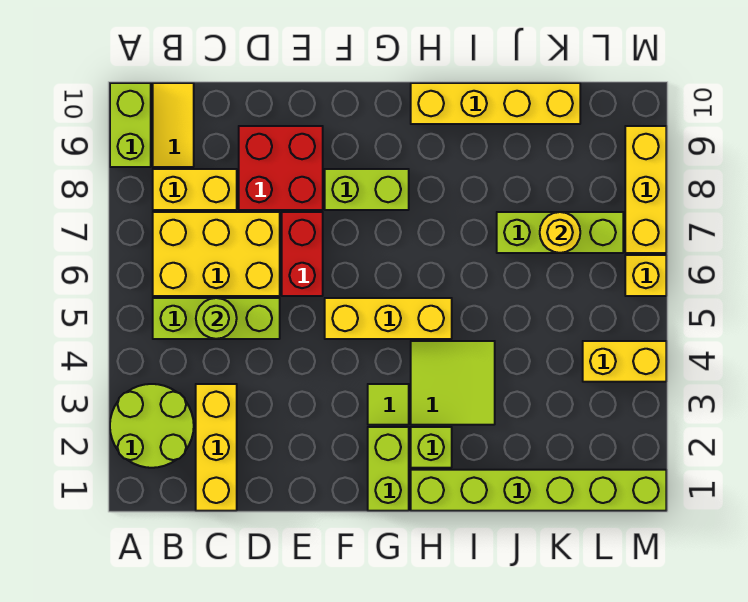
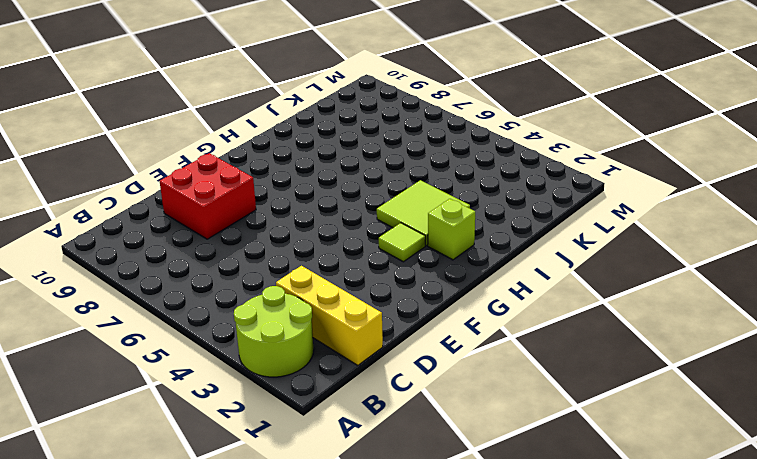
none -> lime brick A9:A10 level 1
none -> lime brick B5:D5 level 1
none -> yellow brick B6:D7 level 1

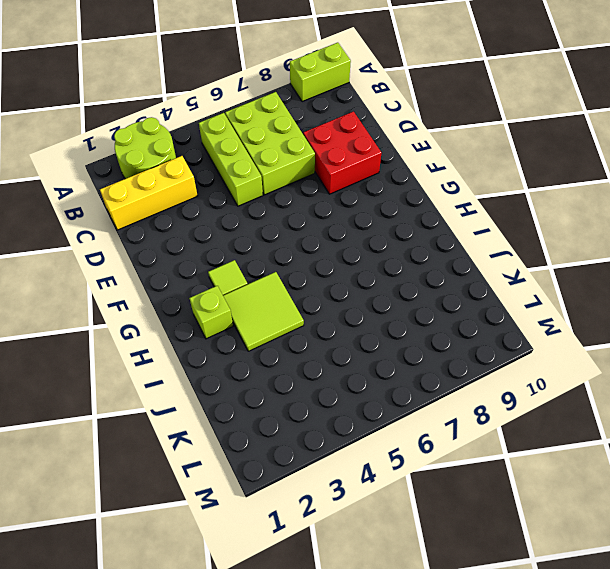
lime brick B6:D7 level 1 -> yellow brick B6:D7 level 1
none -> yellow brick B8:C8 level 1
none -> yellow tile B9:B10 level 1
none -> red brick E6:E7 level 1

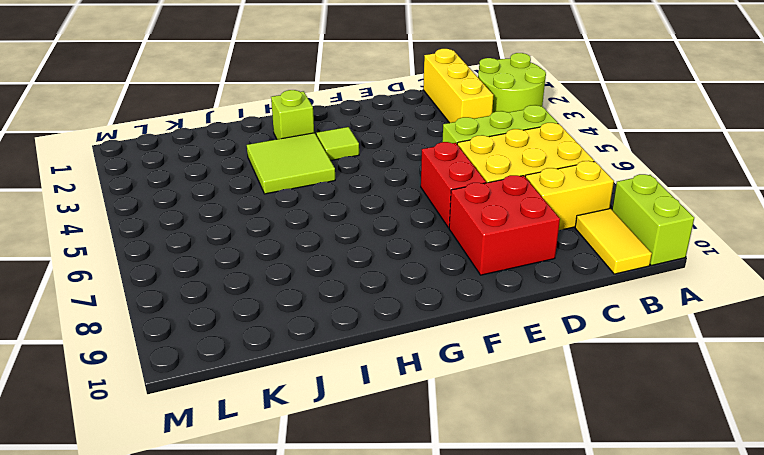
none -> yellow brick F5:H5 level 1
none -> lime brick F8:G8 level 1
none -> lime brick G1:G2 level 1

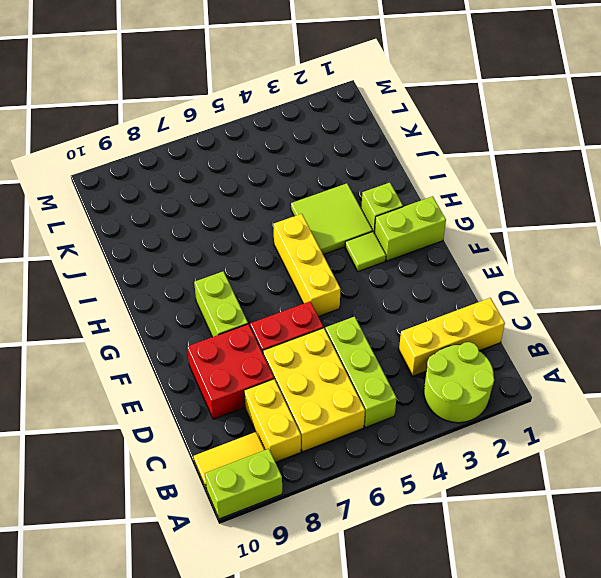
none -> lime brick H1:M1 level 1
none -> yellow brick H10:K10 level 1
none -> lime brick J7:L7 level 1

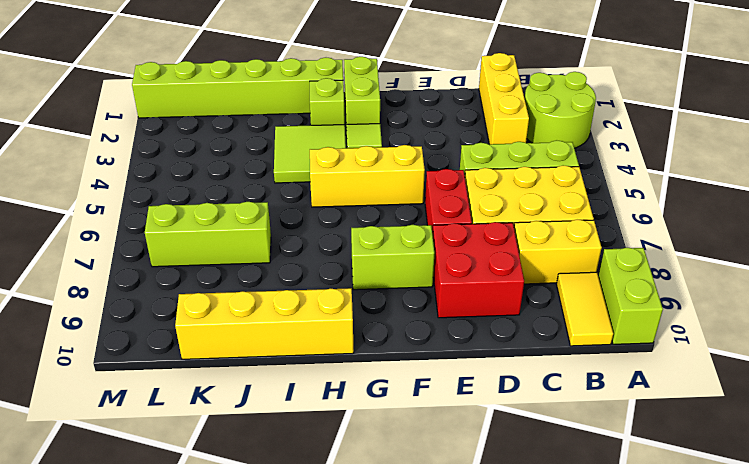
none -> yellow brick L4:M4 level 1
none -> yellow brick M6 level 1
none -> yellow brick M7:M9 level 1

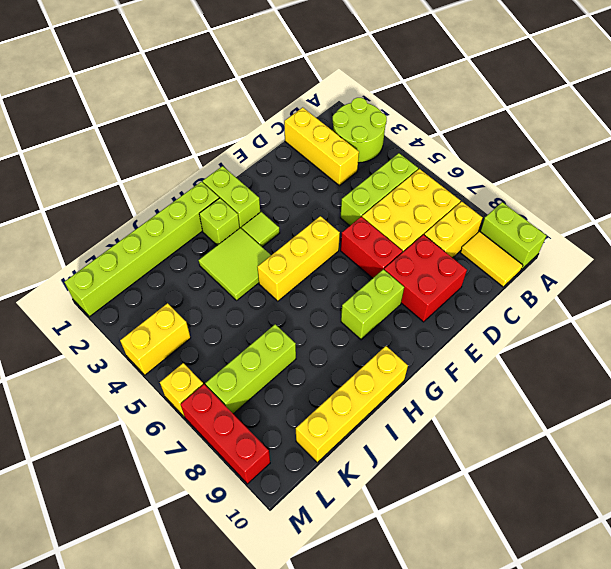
red brick M7:M9 level 1 -> yellow brick M7:M9 level 1
none -> lime round brick C5 level 2
none -> yellow round brick K7 level 2

